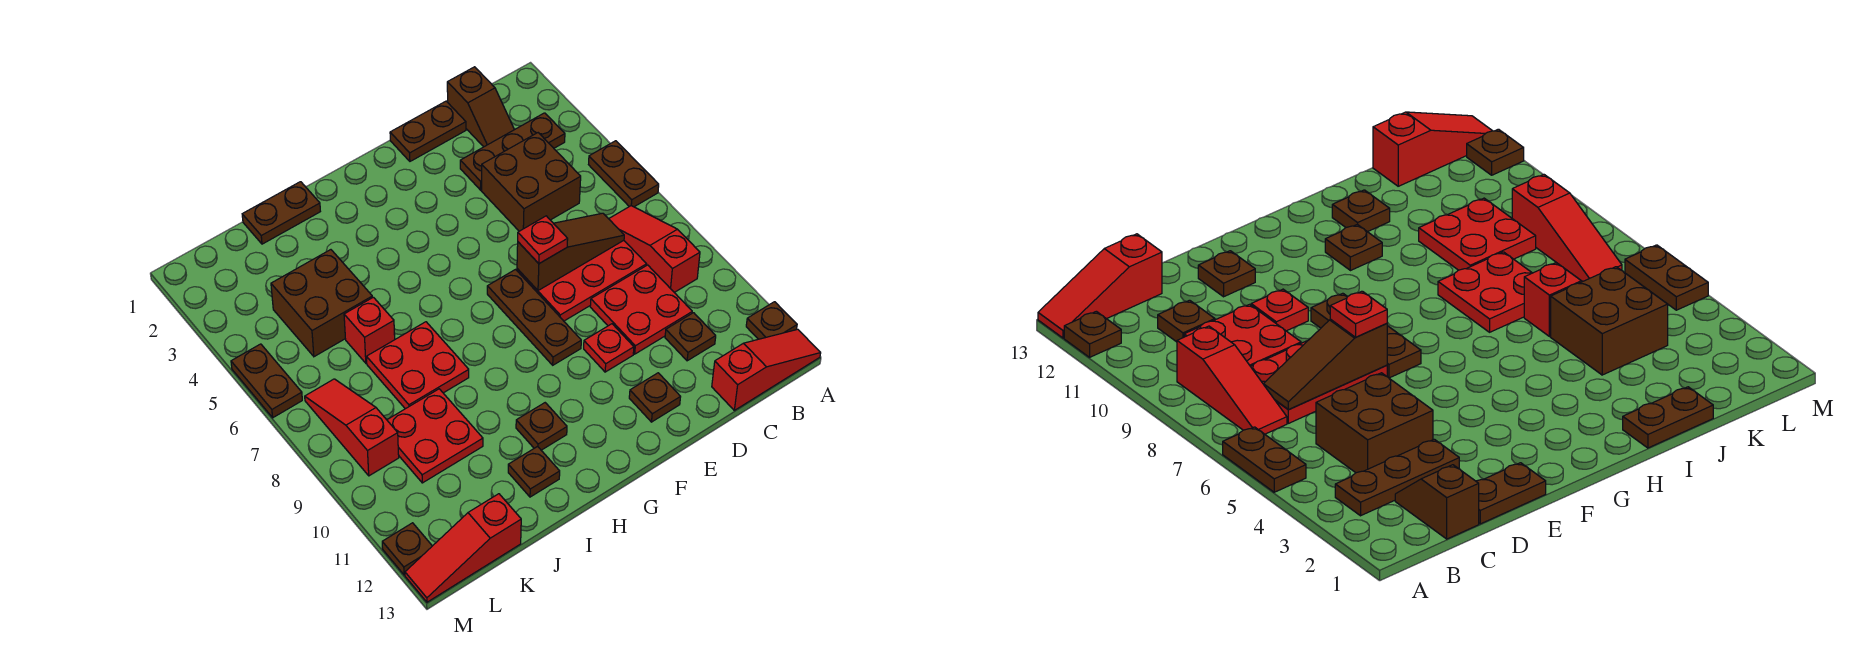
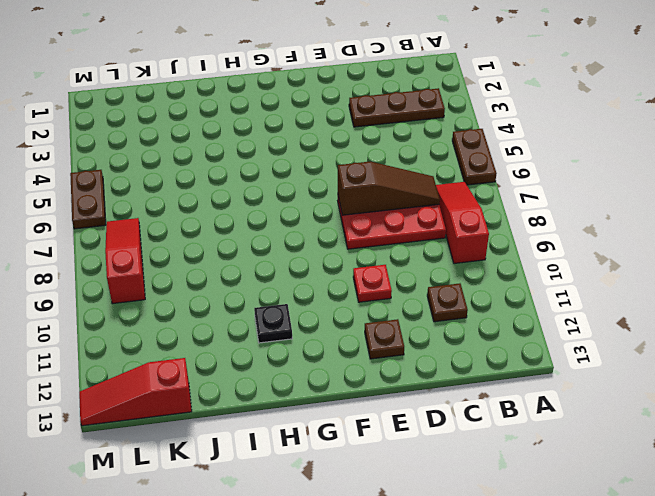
black plate H11 level 1 -> brown plate H11 level 1
none -> brown plate A12 level 1
none -> red slope A13:C13 level 1 top C
none -> brown slope C1:C2 level 1 top 1

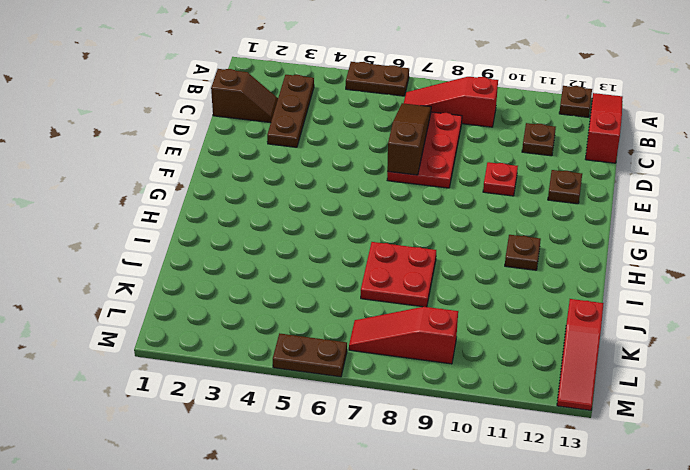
none -> brown brick C4:D5 level 1
none -> red plate C9:D10 level 1
none -> brown plate D1:E1 level 1

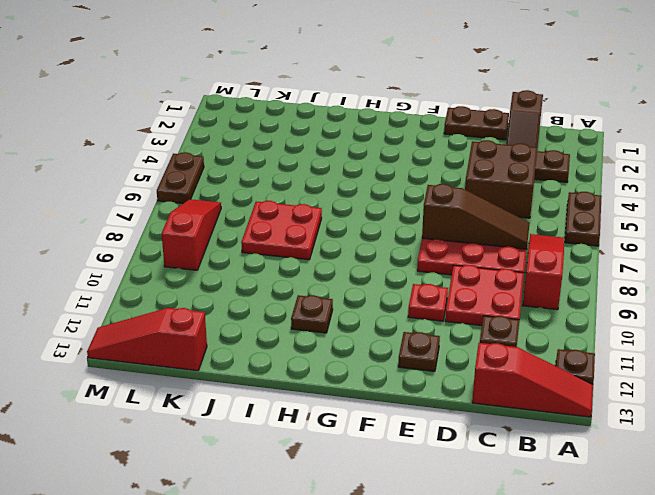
none -> brown plate F7:F9 level 1
none -> brown plate I1:J1 level 1
none -> brown plate I12 level 1

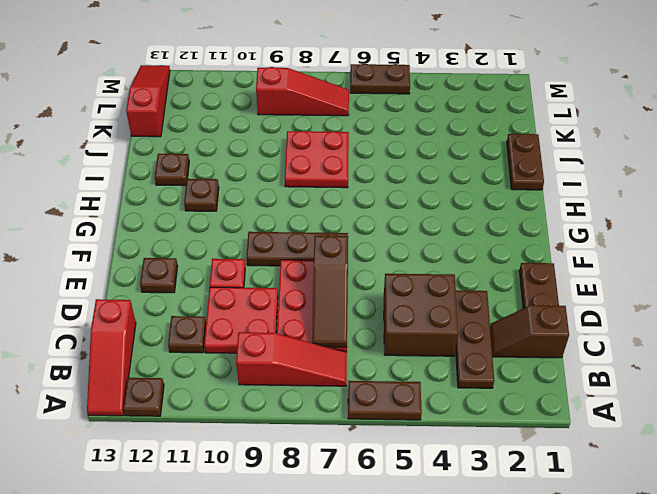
none -> brown brick J4:K5 level 1
none -> red brick J6 level 1
none -> red plate J9:K10 level 1

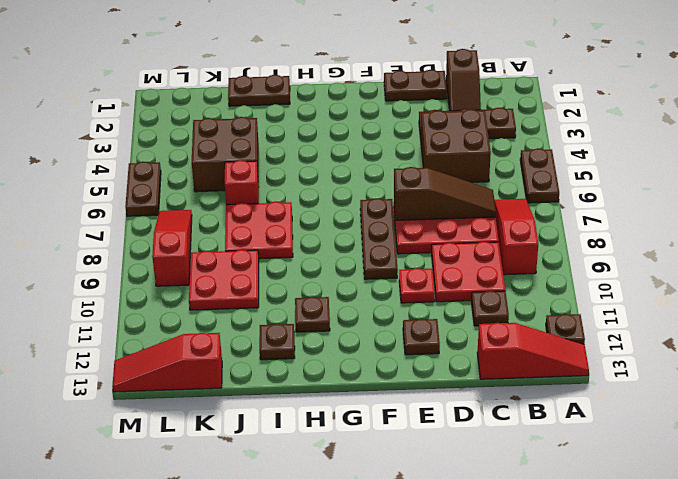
none -> brown plate M12 level 1
none -> red plate E7 level 3

